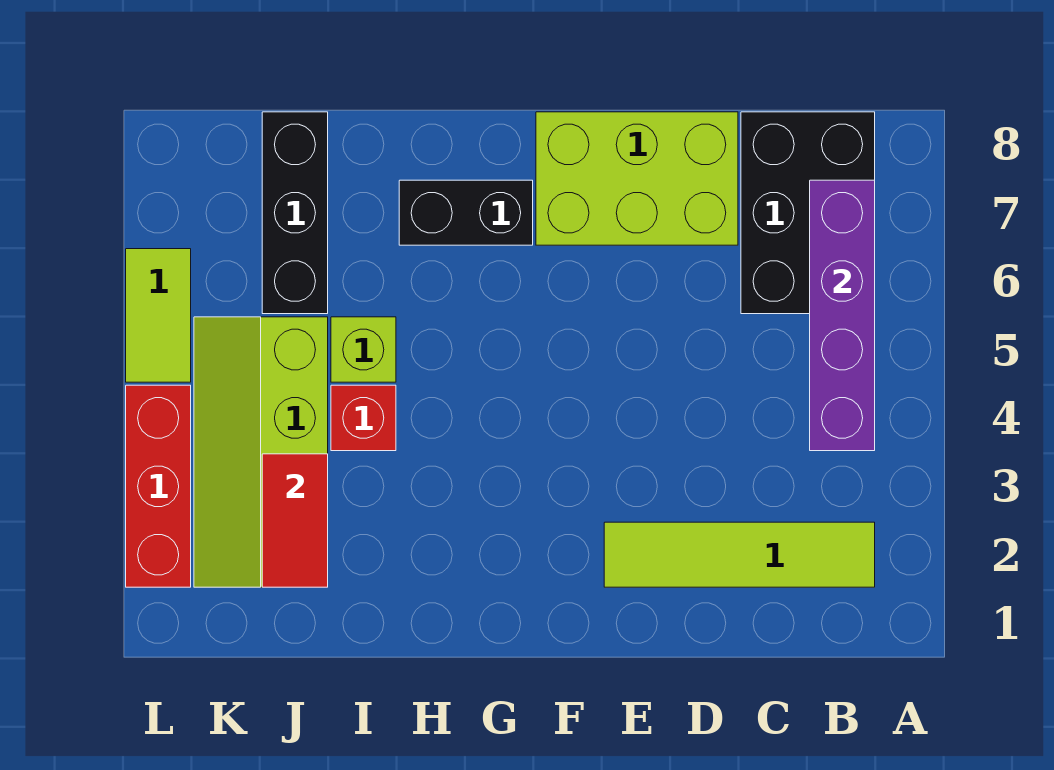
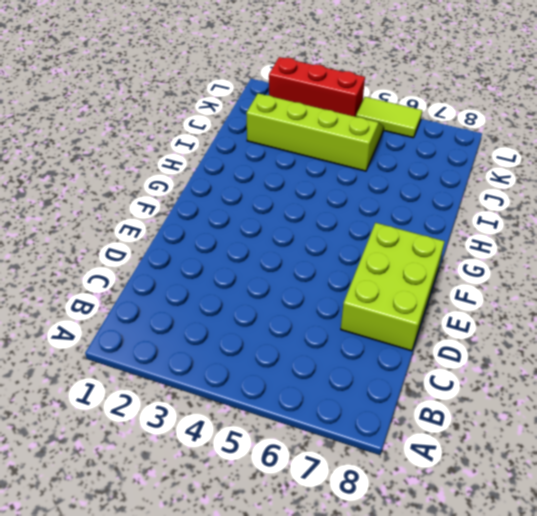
none -> lime tile B2:E2 level 1
none -> black brick B6:C8 level 1
none -> black brick G7:H7 level 1

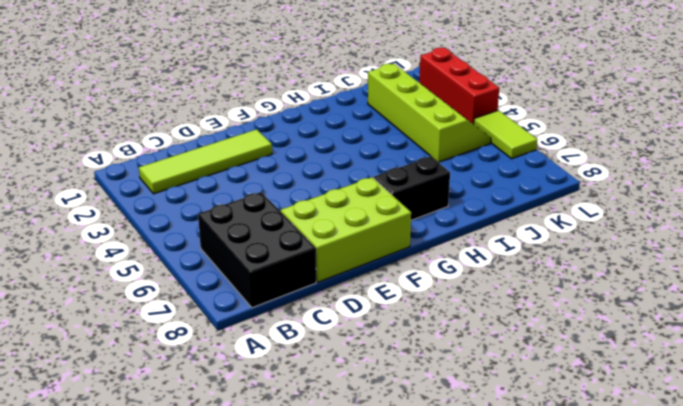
none -> red brick I4 level 1
none -> lime brick I5 level 1
none -> black brick J6:J8 level 1

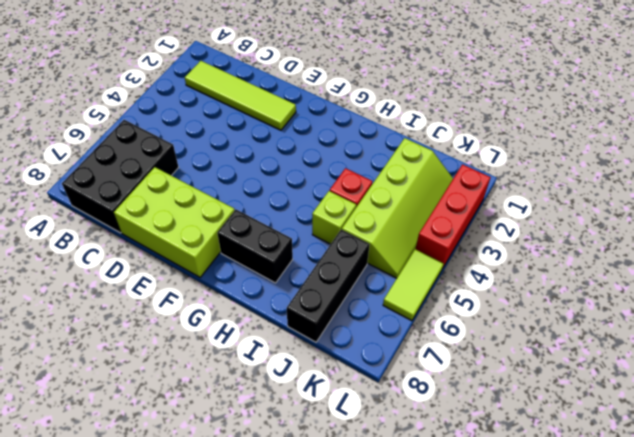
none -> purple brick B4:B7 level 2
none -> red tile J2:J3 level 2

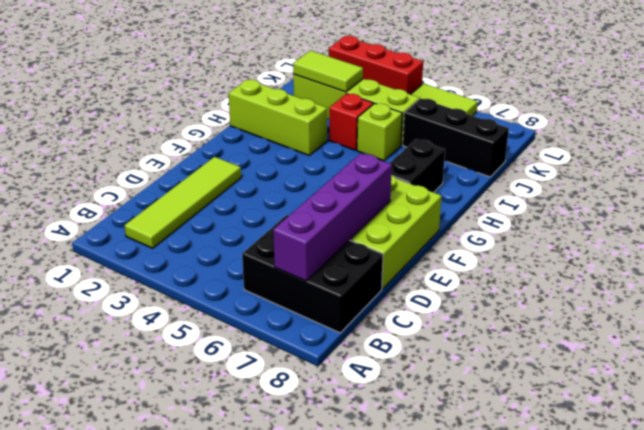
purple brick B7:E7 level 2 -> purple brick B4:B7 level 2
lime brick H1:H3 level 1 -> none
lime tile J2:J3 level 2 -> red tile J2:J3 level 2

